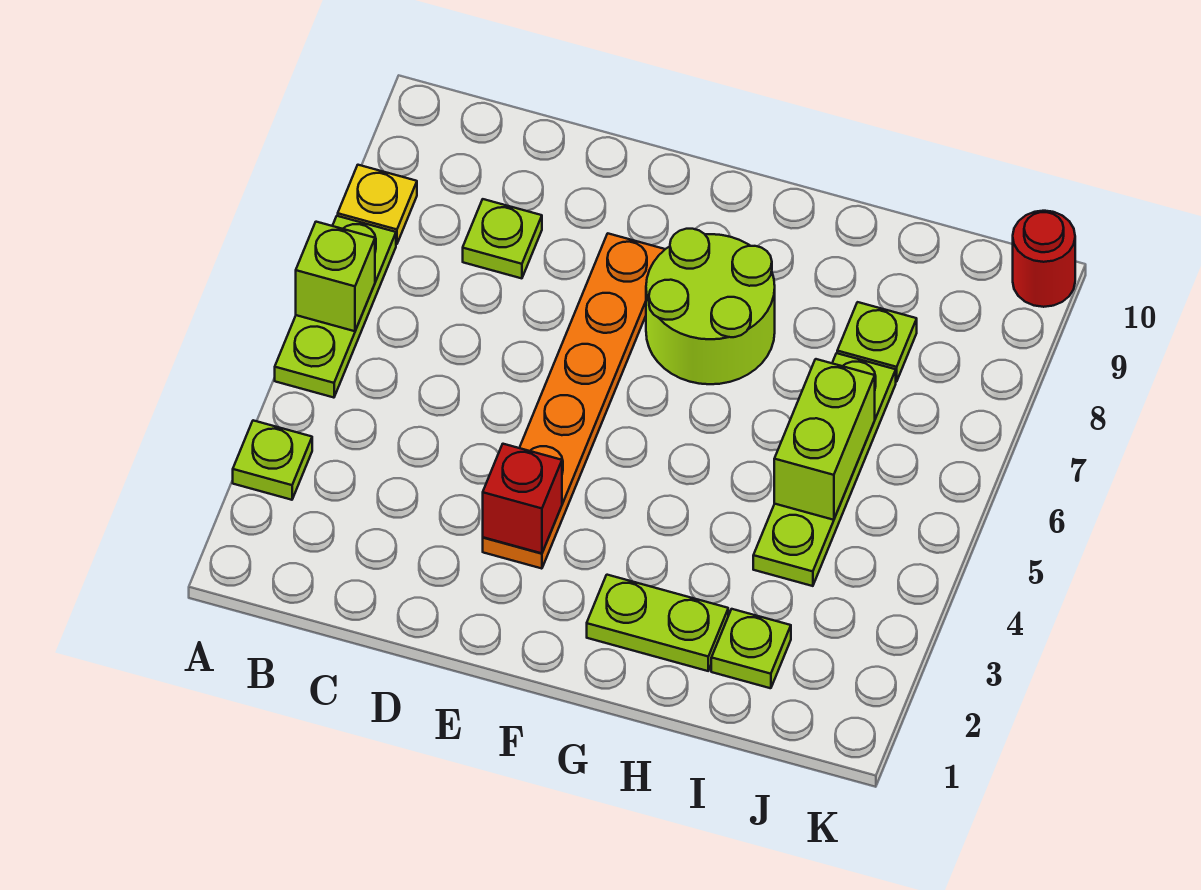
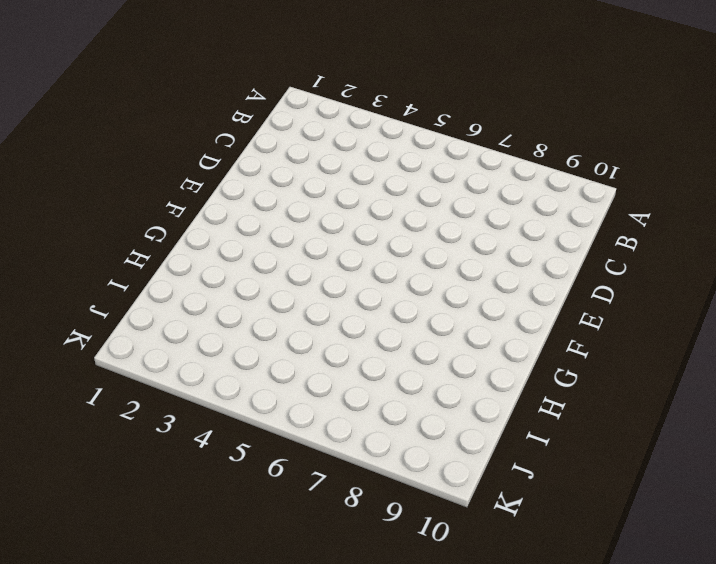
none -> lime plate A3 level 1
none -> lime plate A5:A7 level 1
none -> yellow plate A8 level 1

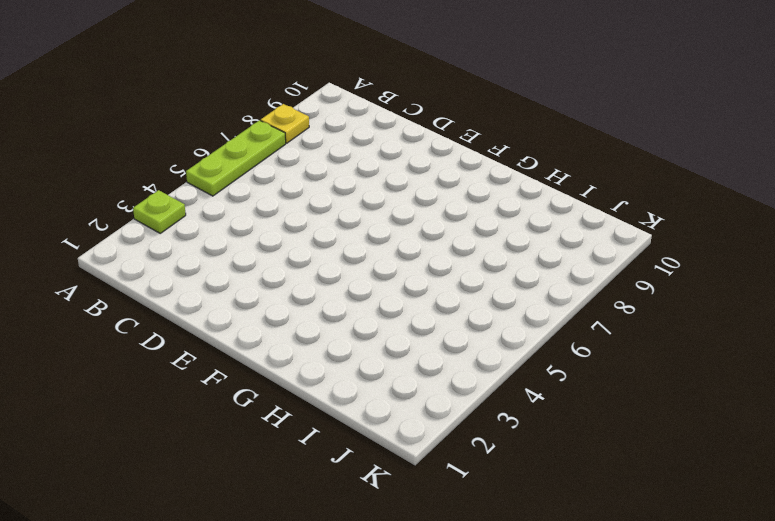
none -> lime plate C8 level 1
none -> orange plate E3:E8 level 1
none -> lime round brick F7:G8 level 1

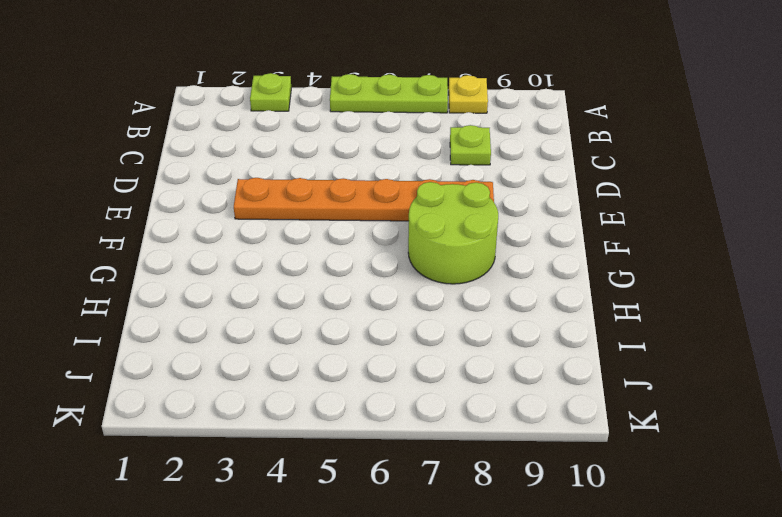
none -> lime plate G2:H2 level 1
none -> lime plate I2 level 1
none -> lime plate I4:I7 level 1

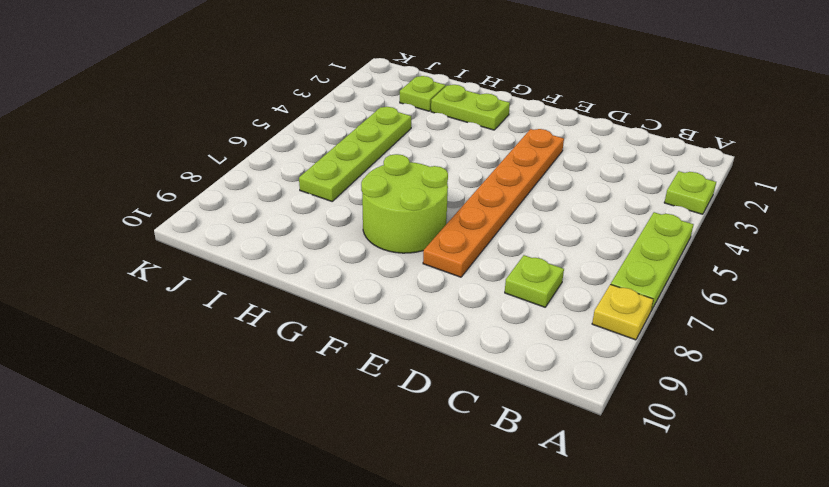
none -> lime plate I8 level 1
none -> red round brick K10 level 1
none -> lime brick A6 level 2

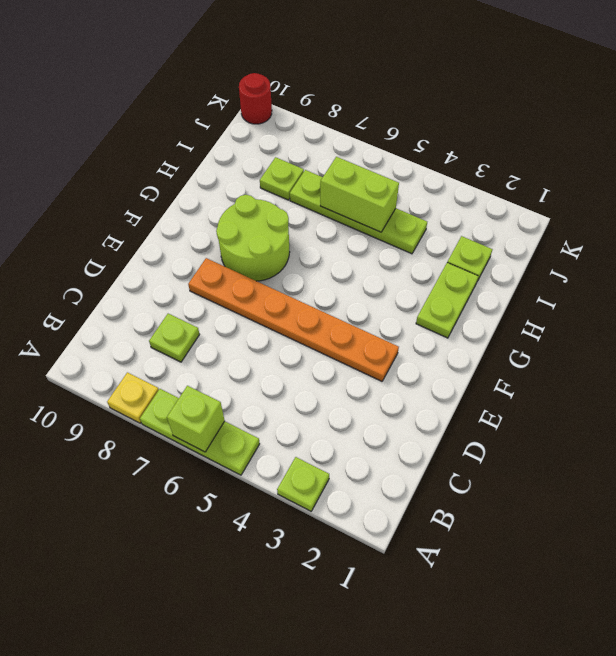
none -> red brick E3 level 2

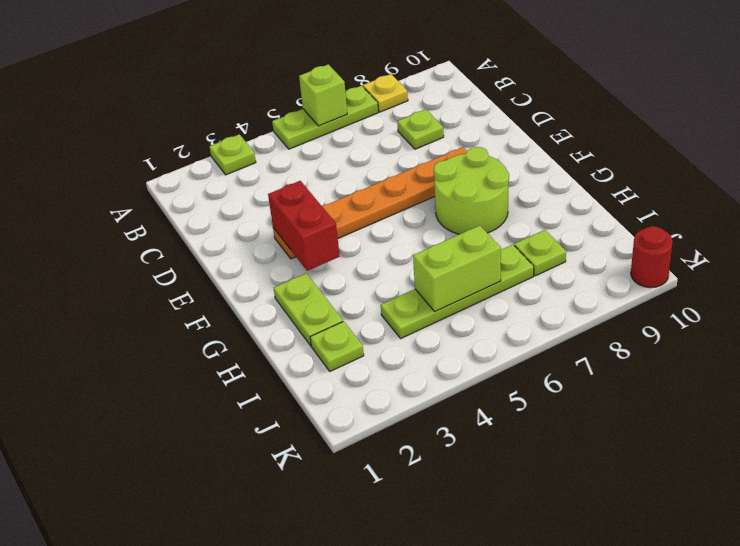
red brick E3:F3 level 2 -> red brick E3 level 2

